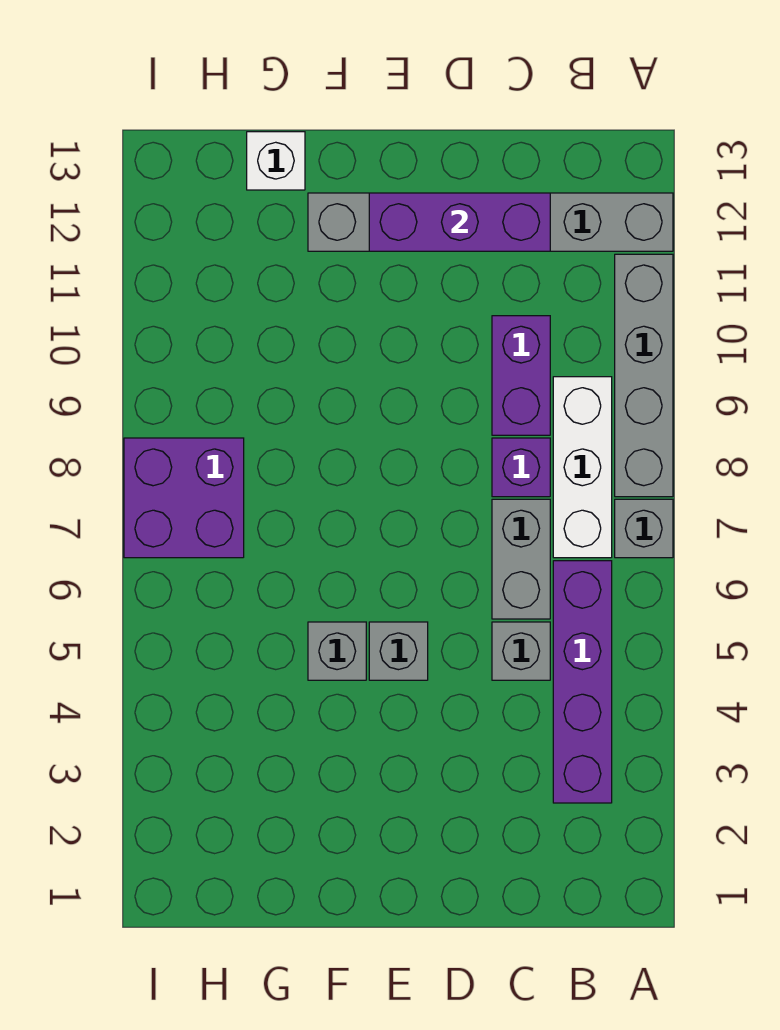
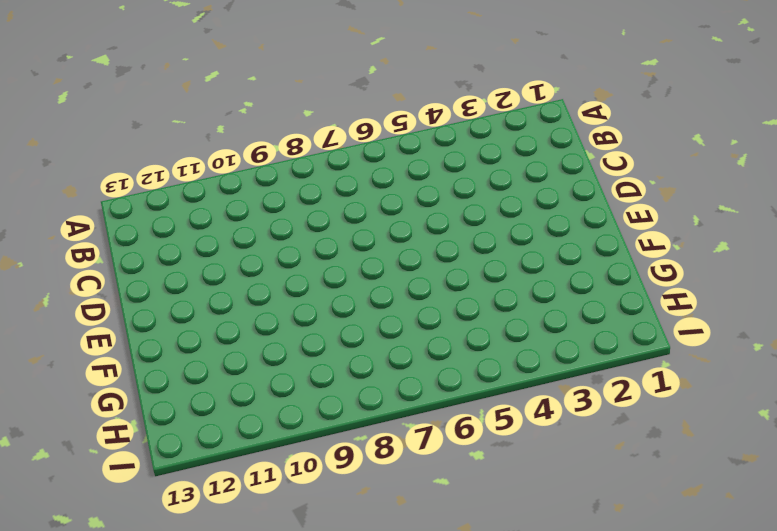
none -> grey brick A7 level 1
none -> grey brick A8:A11 level 1
none -> grey brick A12:F12 level 1

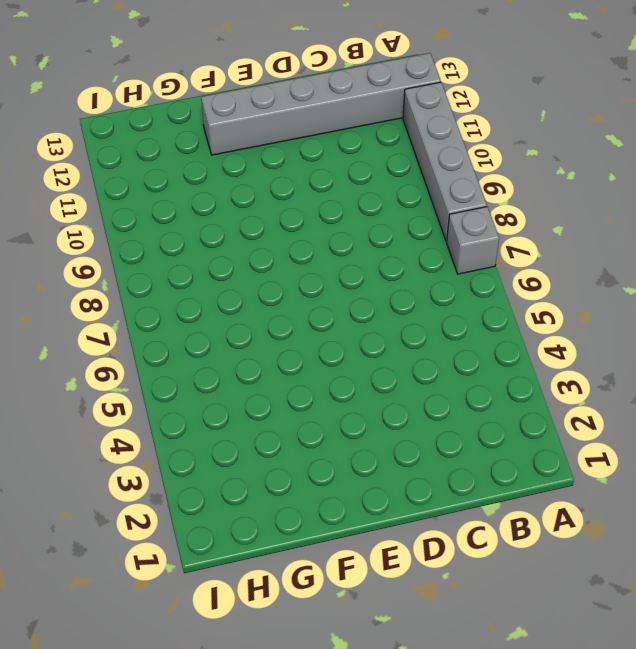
none -> purple brick B3:B6 level 1
none -> white brick B7:B9 level 1
none -> grey brick C5 level 1

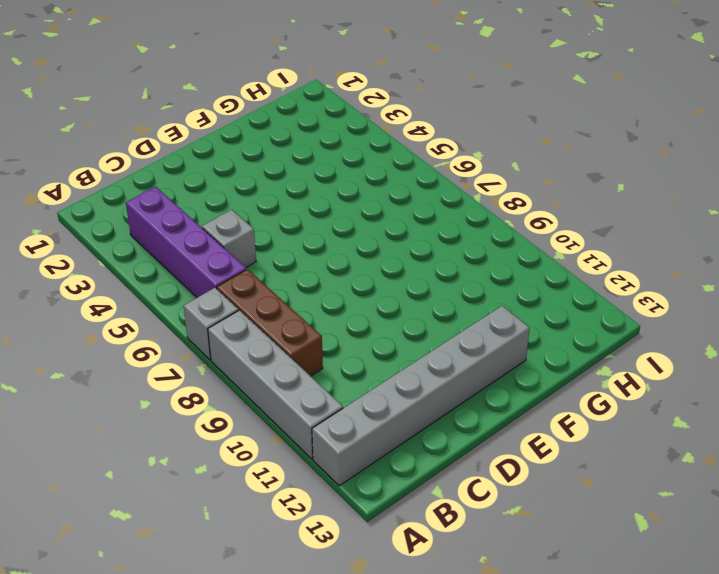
brown brick B7:B9 level 1 -> white brick B7:B9 level 1
none -> grey brick C6:C7 level 1
none -> purple brick C8 level 1
none -> purple brick C9:C10 level 1

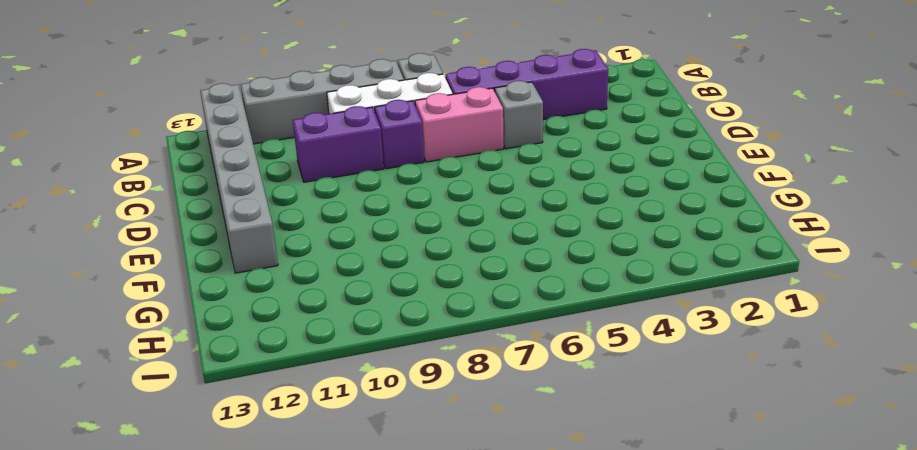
pink brick C6:C7 level 1 -> grey brick C6:C7 level 1
none -> grey brick E5 level 1
none -> grey brick F5 level 1
none -> white brick G13 level 1

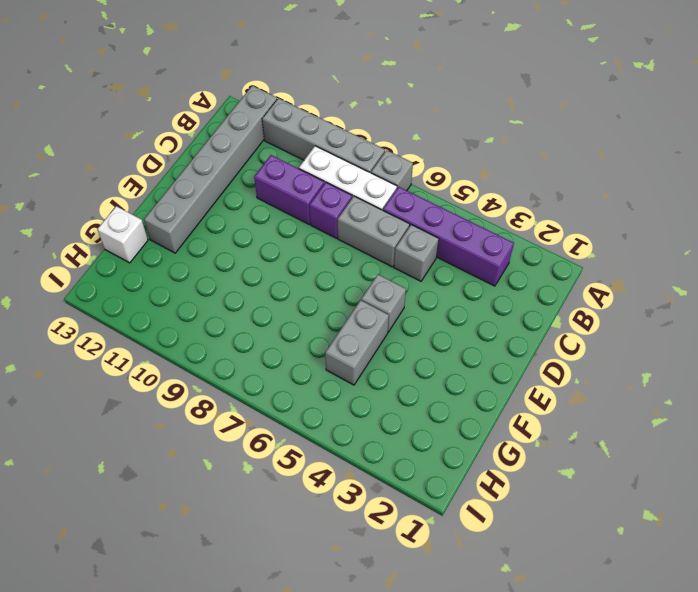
grey brick F5:G5 level 1 -> grey brick F5 level 1
none -> purple brick H7:I8 level 1
none -> purple brick C12:E12 level 2

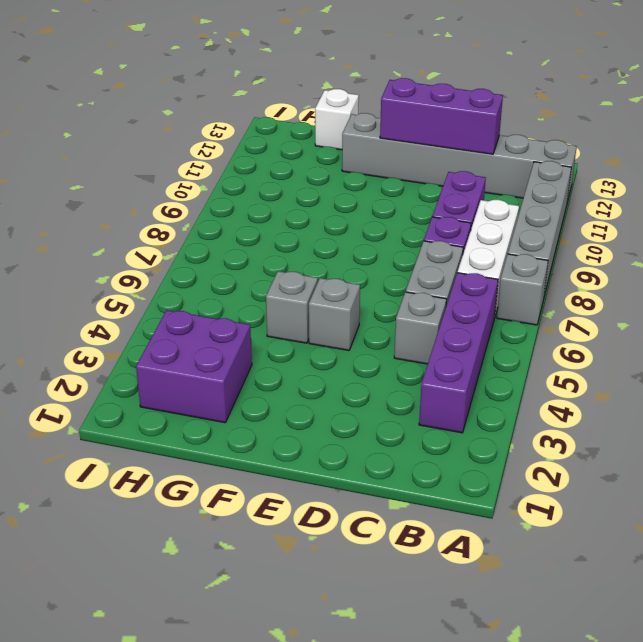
purple brick G2:H3 level 1 -> purple brick H7:I8 level 1

